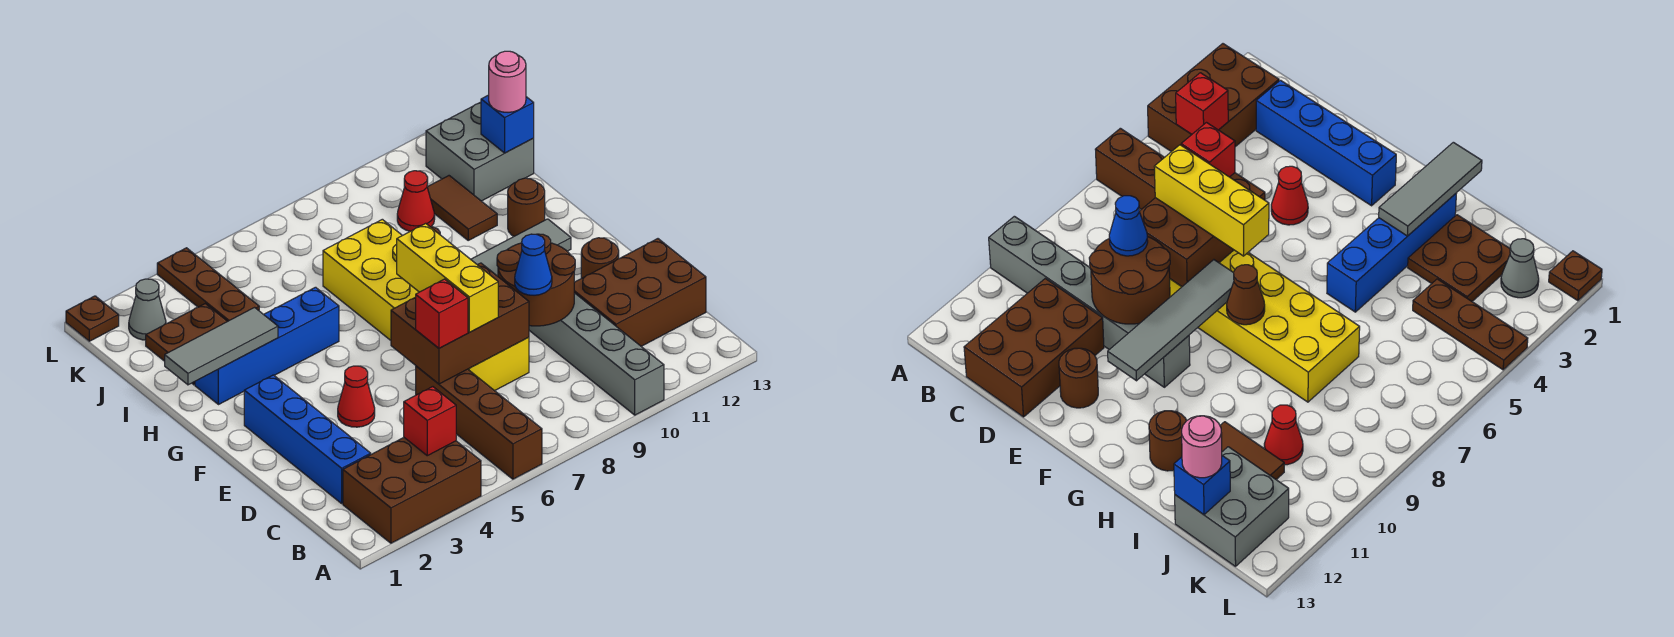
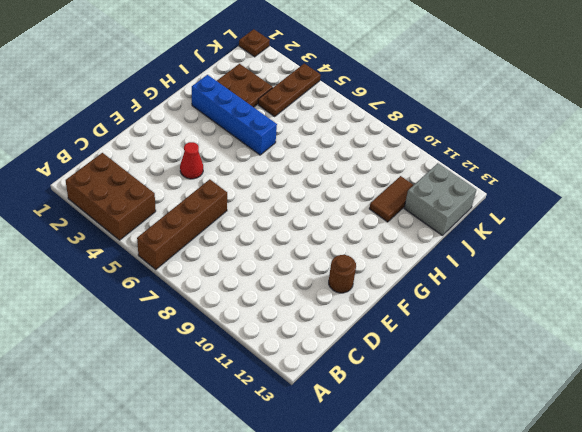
none -> grey brick A10:F10 level 1
none -> blue brick C2:F2 level 1
none -> brown brick C11:D13 level 1

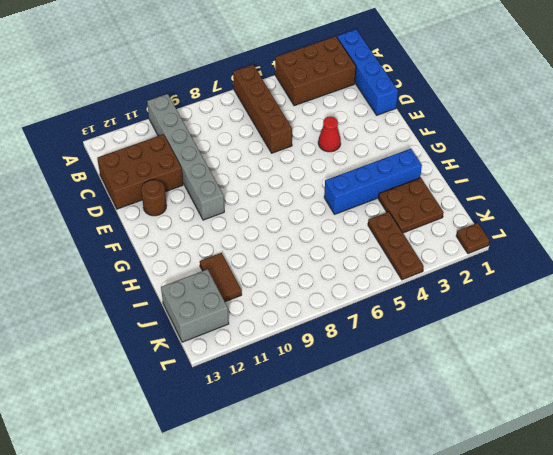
blue brick A1:D1 level 1 -> blue brick C2:F2 level 1
none -> yellow brick D7:I8 level 1
none -> brown round brick H12 level 1
none -> red cone J10 level 1

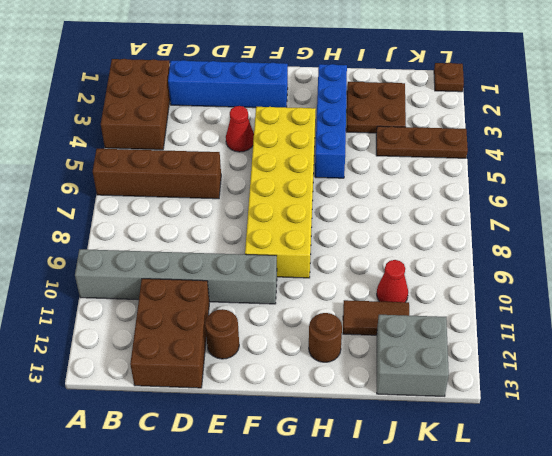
yellow brick F4:G9 level 1 -> yellow brick D7:I8 level 1
none -> grey cone K2 level 1
none -> red brick B4 level 2
none -> brown brick D6:E8 level 2

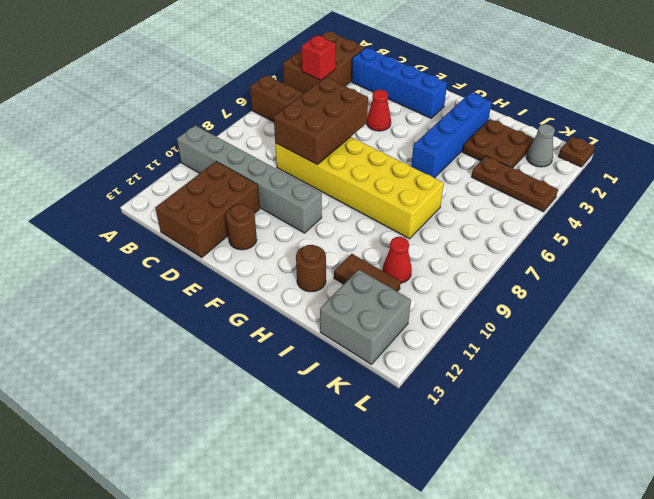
none -> brown round brick D9:E10 level 2
none -> grey tile F8:F11 level 2
none -> brown cone G8 level 2

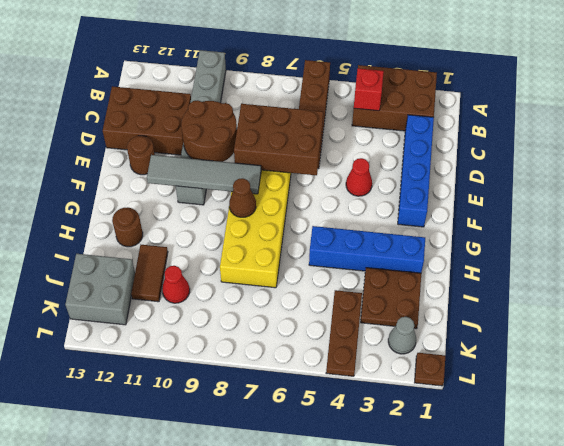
none -> grey tile H1:H3 level 2
none -> blue brick J13 level 2
none -> red brick D6 level 3

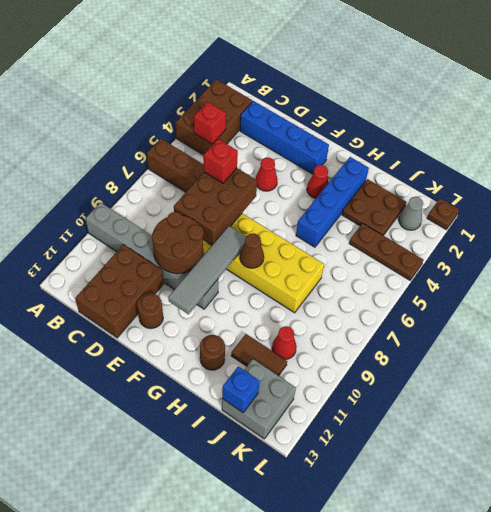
red cone G3 level 1 -> none
none -> grey tile H1:H3 level 2
none -> yellow brick D7:F7 level 3
none -> blue cone D9 level 3

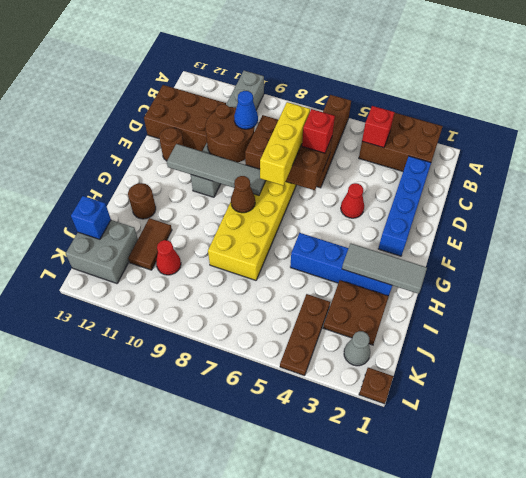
none -> pink round brick J13 level 3

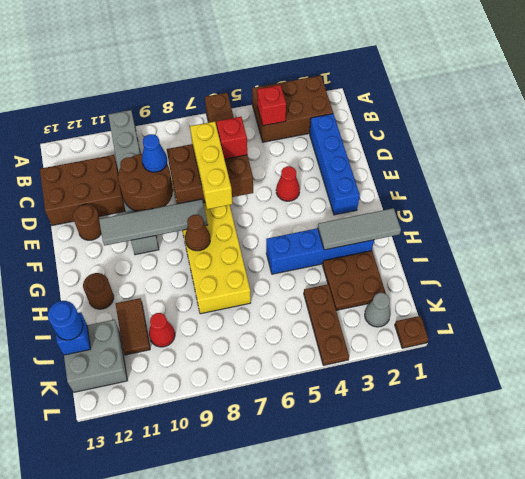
blue round brick J13 level 3 -> pink round brick J13 level 3

